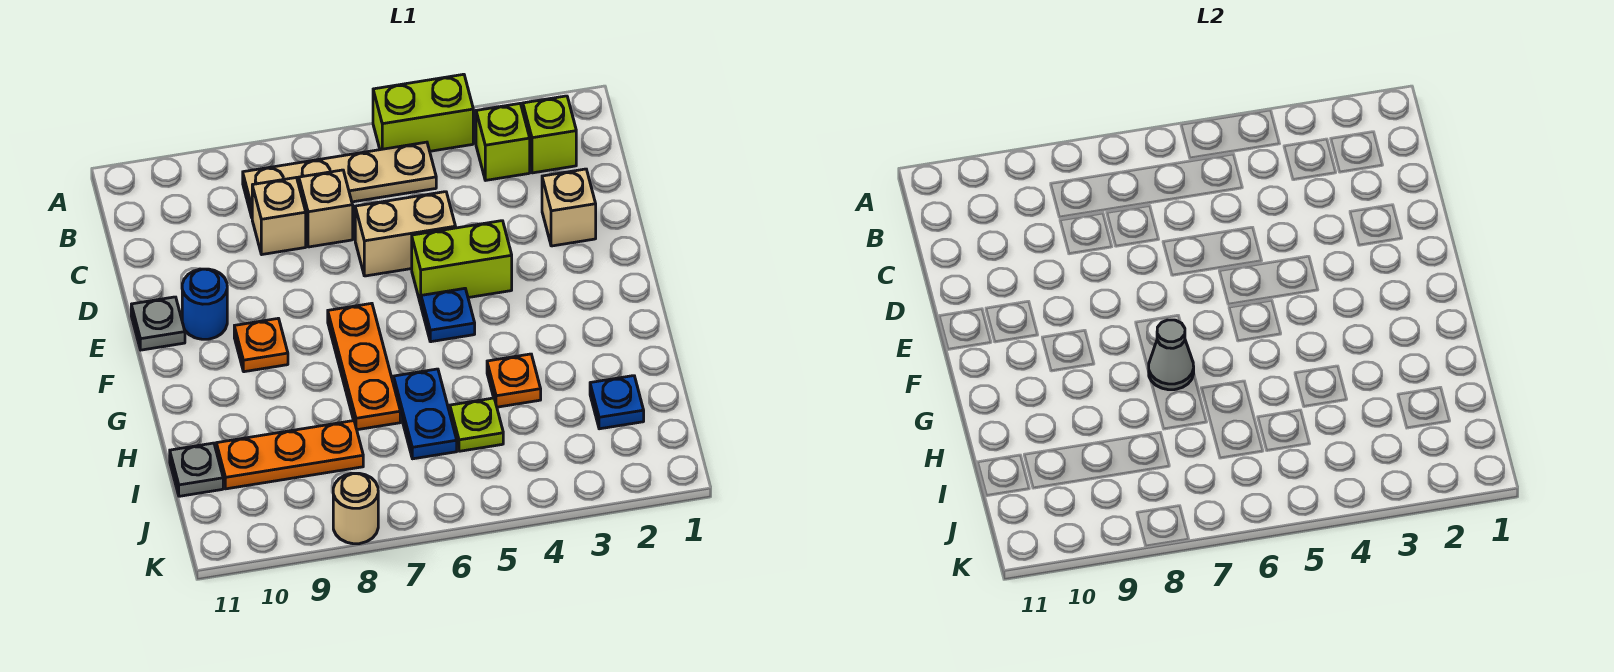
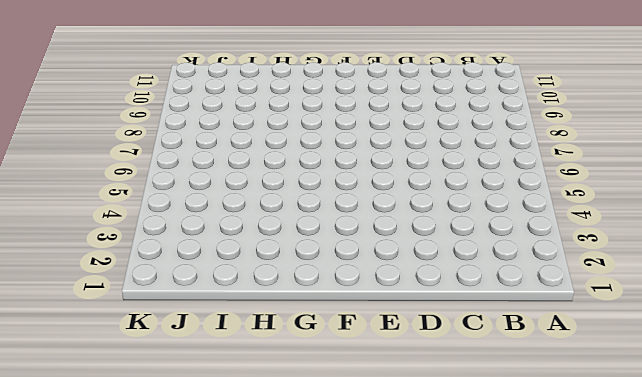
none -> lime brick A4:A5 level 1
none -> lime brick B2 level 1
none -> lime brick B3 level 1

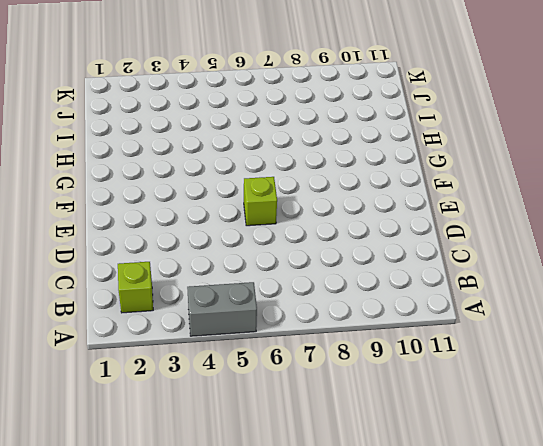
grey brick A4:A5 level 1 -> lime brick A4:A5 level 1
lime brick E6 level 1 -> lime brick B3 level 1
none -> tan plate B5:B8 level 1
none -> tan brick C7 level 1
none -> tan brick C8 level 1

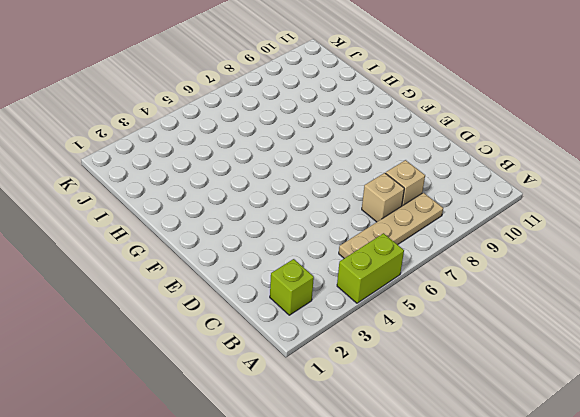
none -> lime brick B3 level 1
none -> tan brick D2 level 1
none -> tan brick D5:D6 level 1

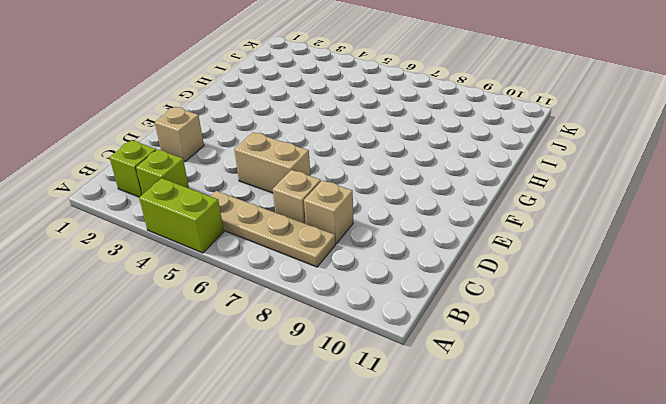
none -> lime brick E4:E5 level 1
none -> blue round brick E10 level 1
none -> grey plate E11 level 1

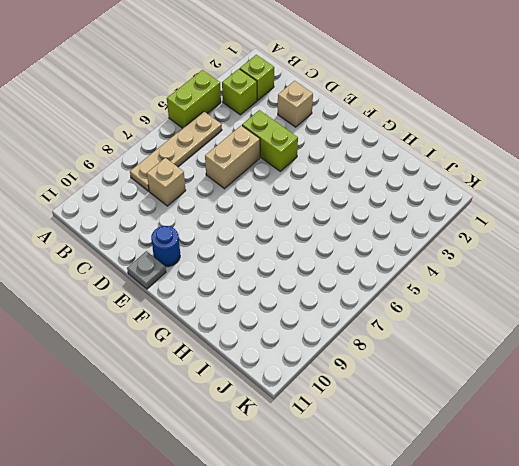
lime brick D4:E4 level 1 -> lime brick E4:E5 level 1
none -> tan brick C7 level 1
none -> blue plate F5 level 1
none -> orange plate F7:H7 level 1

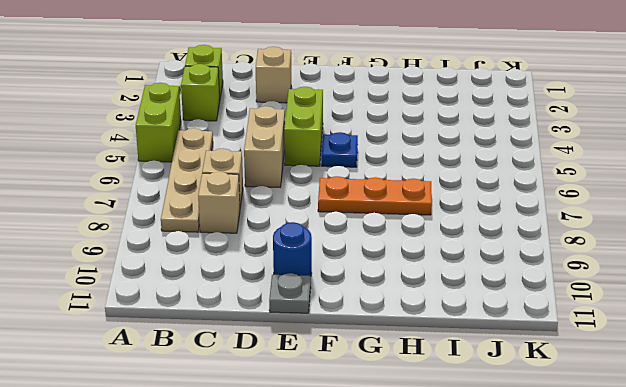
none -> orange plate F9 level 1
none -> orange plate H4 level 1
none -> blue plate H6:I6 level 1

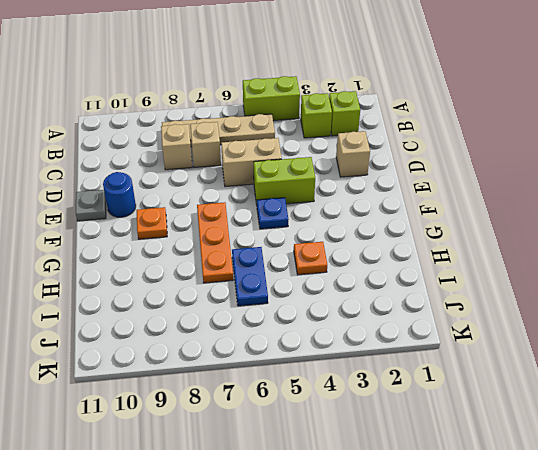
none -> blue plate I2 level 1
none -> lime plate I5 level 1
none -> orange plate I8:I10 level 1

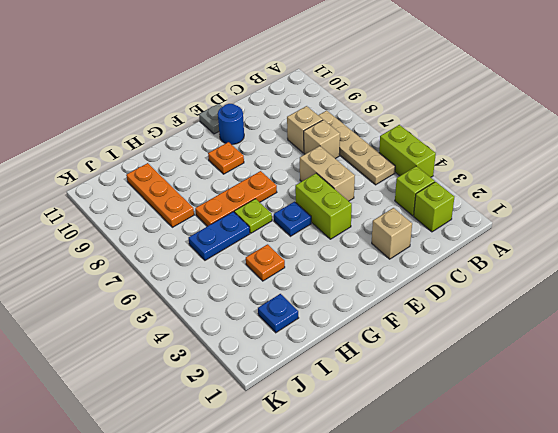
lime plate G6 level 1 -> lime plate I5 level 1
none -> grey plate I11 level 1
none -> tan round brick K8 level 1
none -> grey cone G7 level 2

